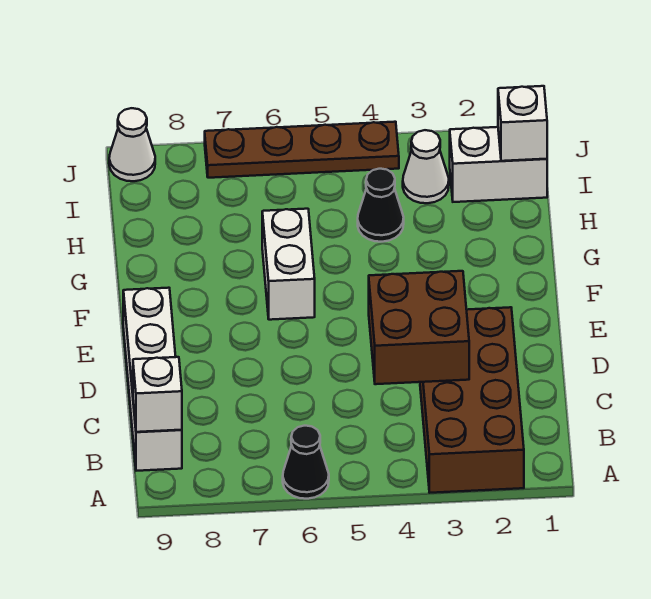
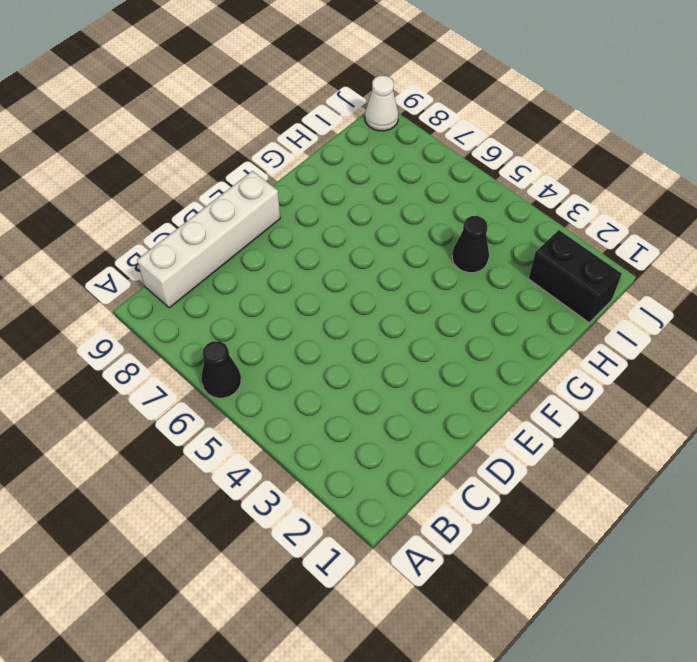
black brick I1:I2 level 1 -> white brick I1:I2 level 1
none -> brown brick A2:D3 level 1
none -> white brick F6:G6 level 1
none -> white cone I3 level 1

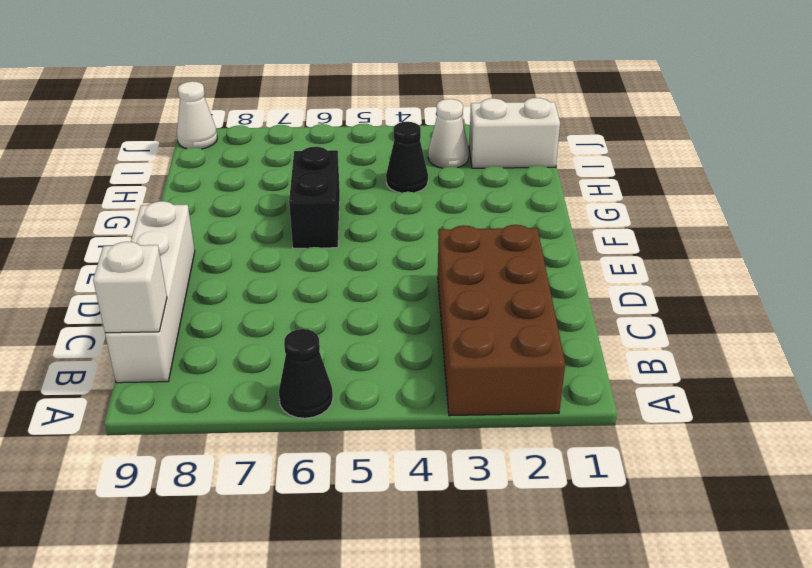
black brick F6:G6 level 1 -> white brick F6:G6 level 1
none -> brown plate J4:J7 level 1
none -> brown brick C3:D4 level 2
none -> white brick I1 level 2

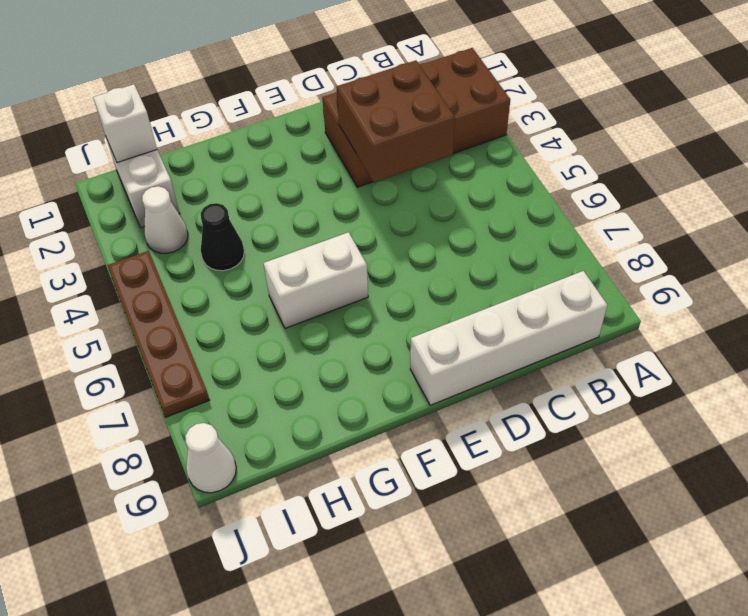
none -> black cone A6 level 1
none -> white brick B9 level 2

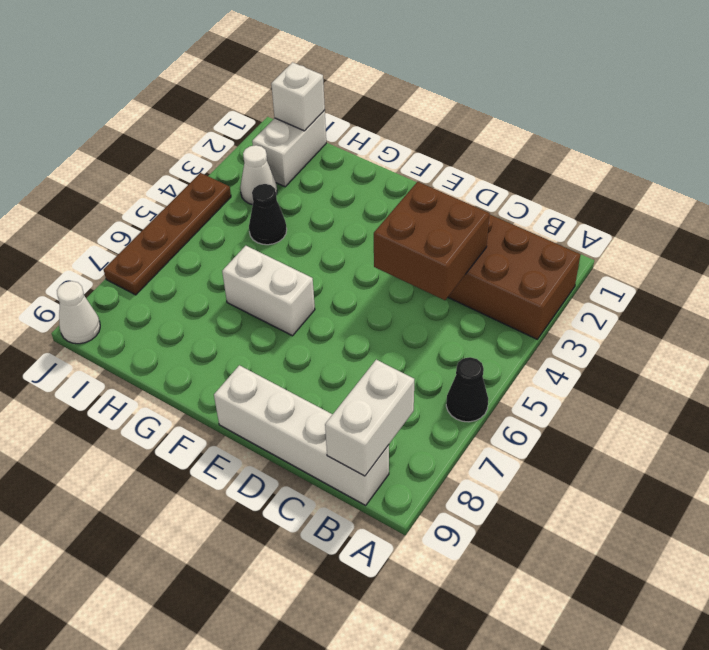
white brick B8:B9 level 2 -> white brick B9 level 2

